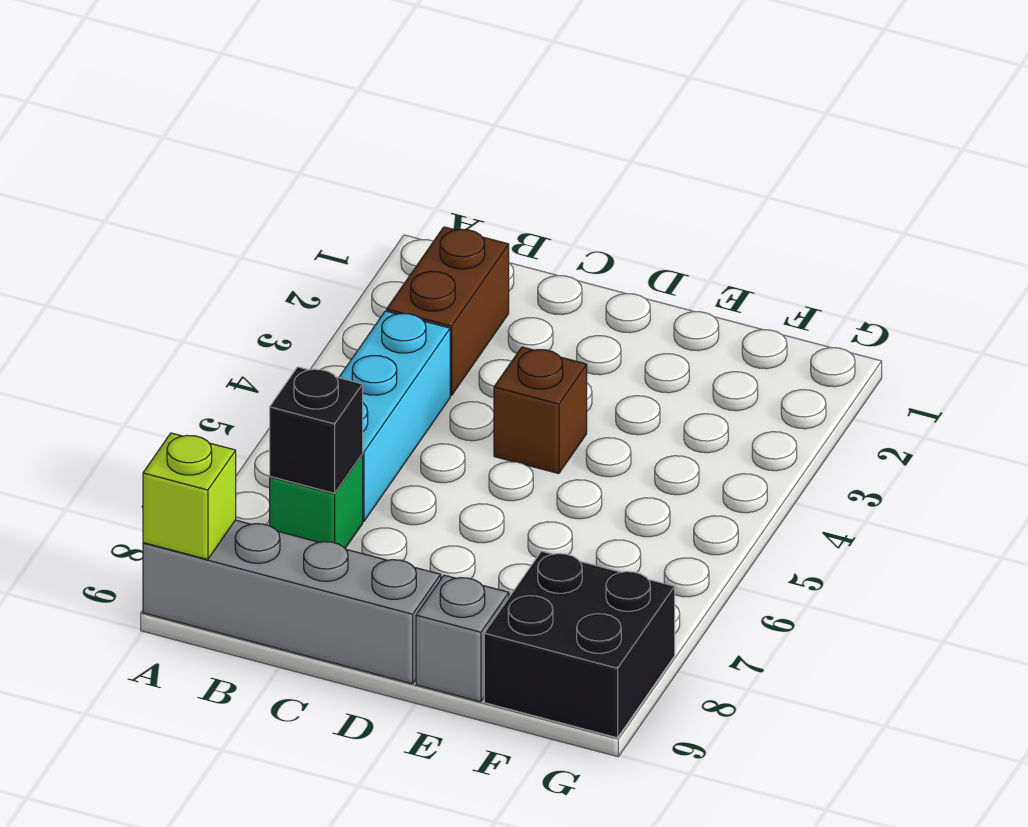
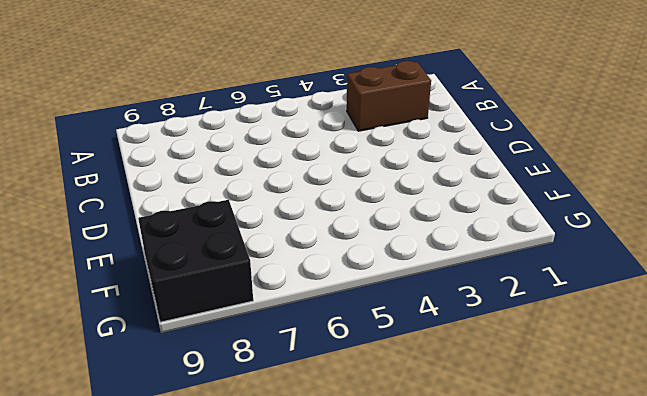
none -> grey brick A9:D9 level 1
none -> cyan brick B4:B6 level 1

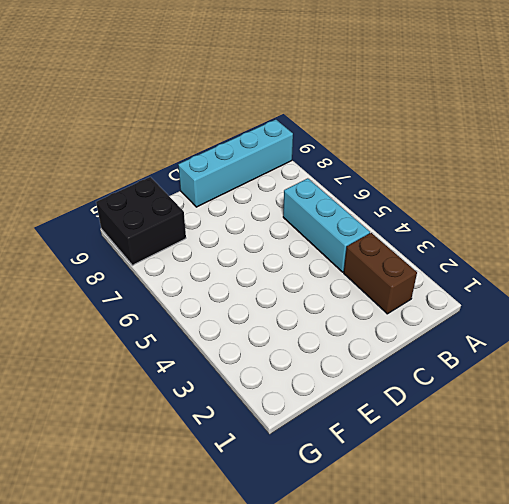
cyan brick A9:D9 level 1 -> grey brick A9:D9 level 1
none -> green brick B7 level 1
none -> brown brick D4 level 1

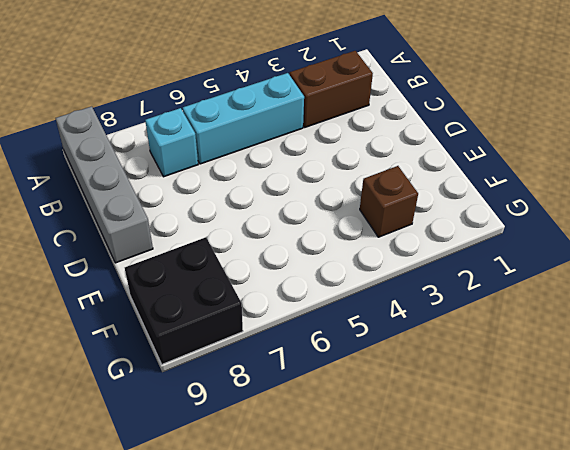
cyan brick B7 level 1 -> green brick B7 level 1
brown brick F3 level 1 -> brown brick D4 level 1
none -> grey brick E9 level 1
none -> lime brick A9 level 2

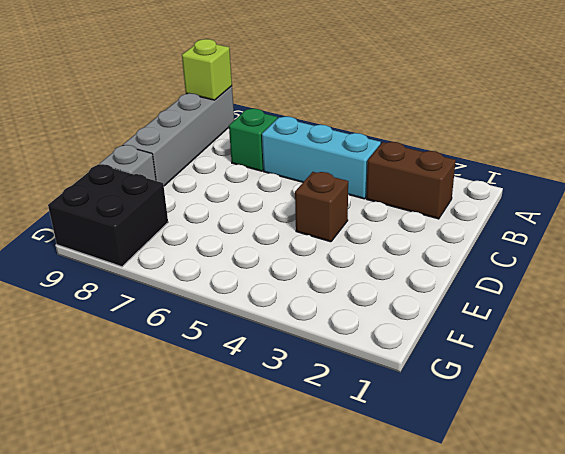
none -> black brick B7 level 2

